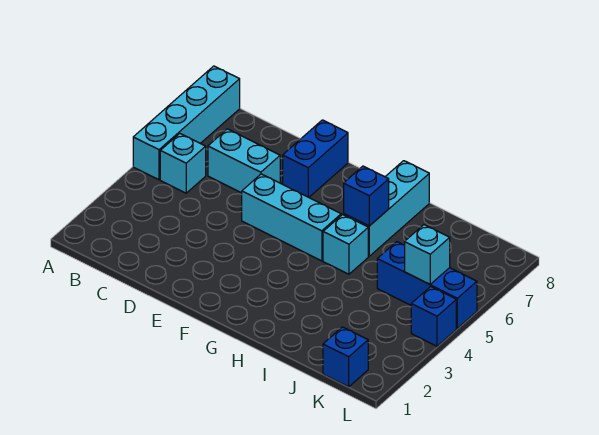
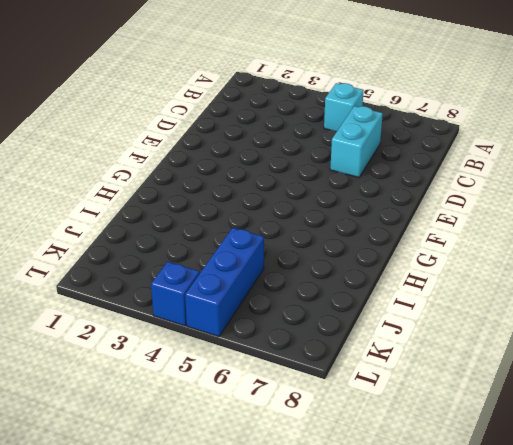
none -> cyan brick A5:A8 level 1
none -> cyan brick E5:G5 level 1
none -> blue brick E7:E8 level 1

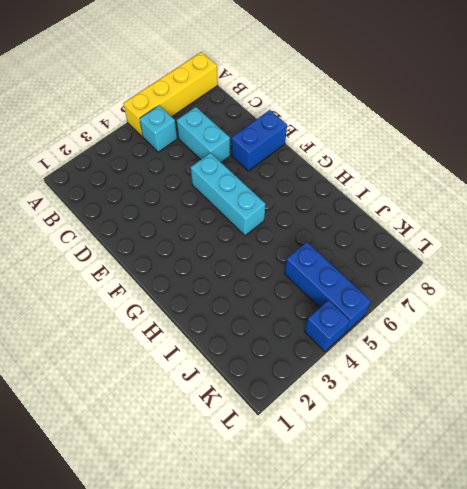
yellow brick A5:A8 level 1 -> cyan brick A5:A8 level 1
none -> cyan brick H5 level 1
none -> cyan brick H6:H8 level 1
none -> blue brick K1 level 1

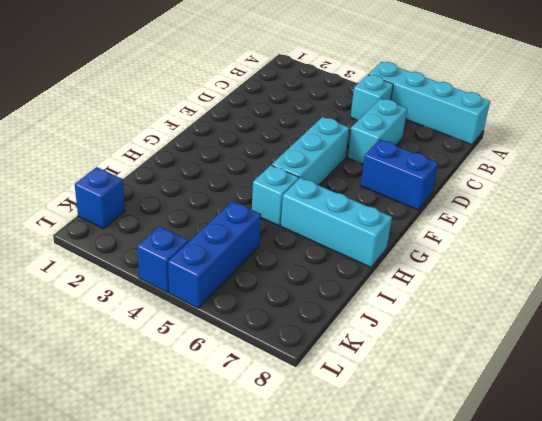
none -> blue brick H6 level 2
none -> cyan brick K5 level 2

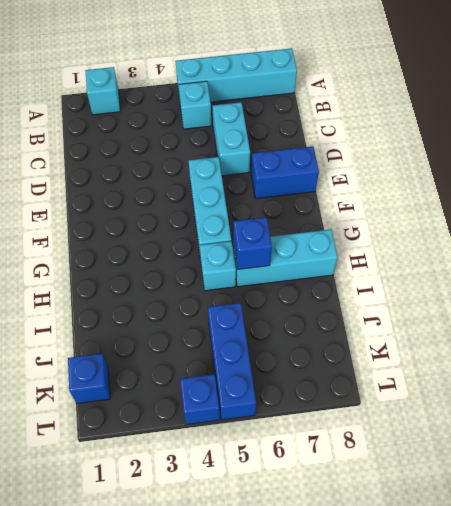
cyan brick A2 level 1 -> cyan brick K5 level 2

